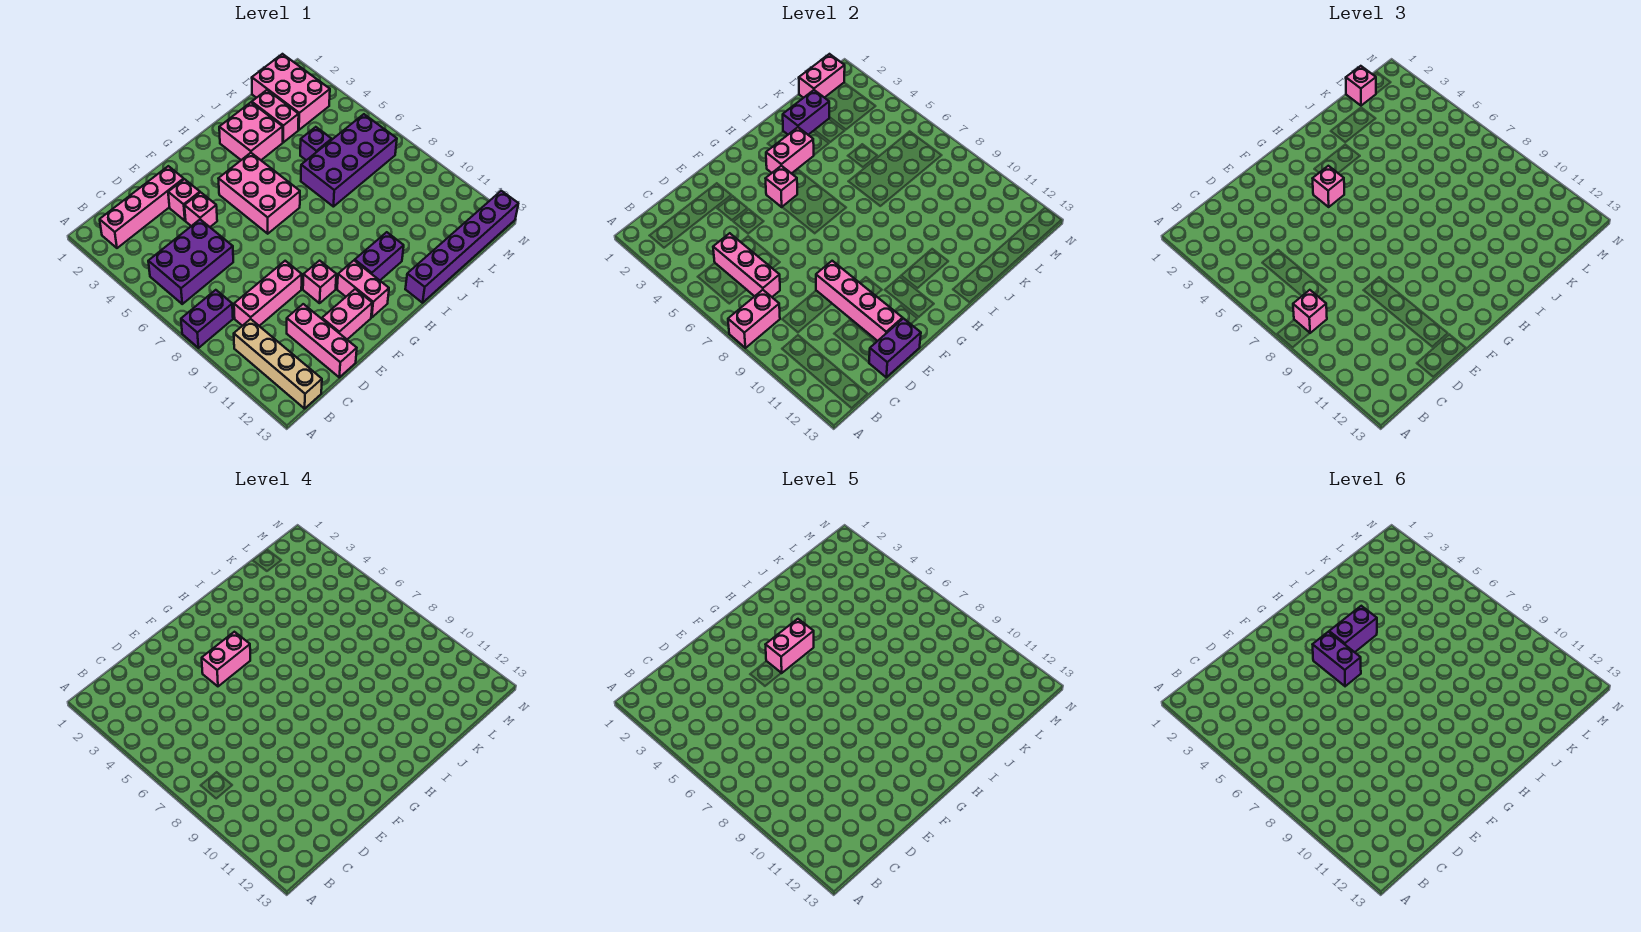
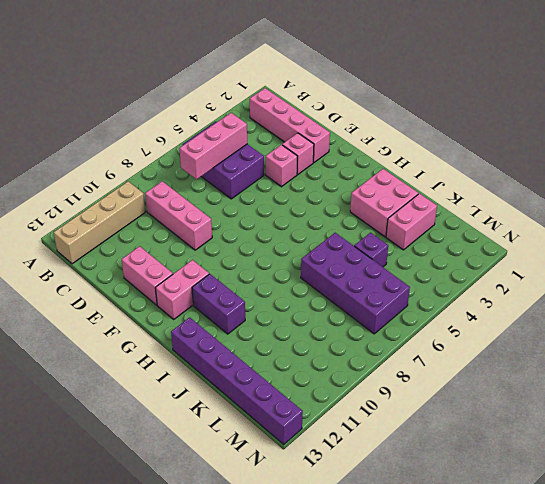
none -> purple brick A8:B8 level 1
none -> pink brick D11:D13 level 1
none -> pink brick F10 level 1
none -> pink brick G4:H6 level 1

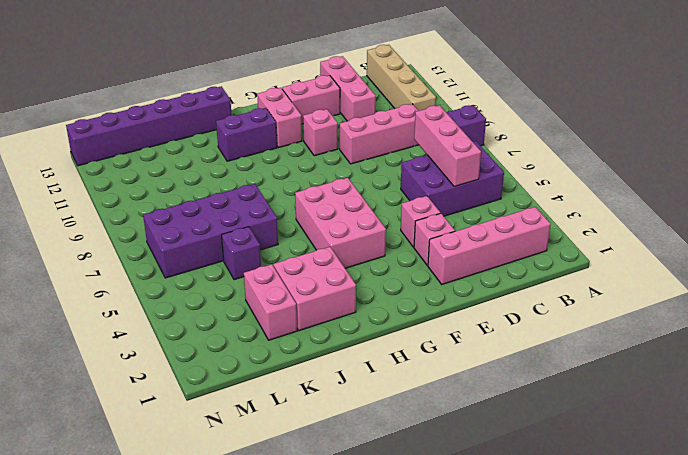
none -> pink brick L1:M3 level 1
none -> pink brick A8:B8 level 2
none -> purple brick D13:E13 level 2
none -> pink brick E9:E12 level 2

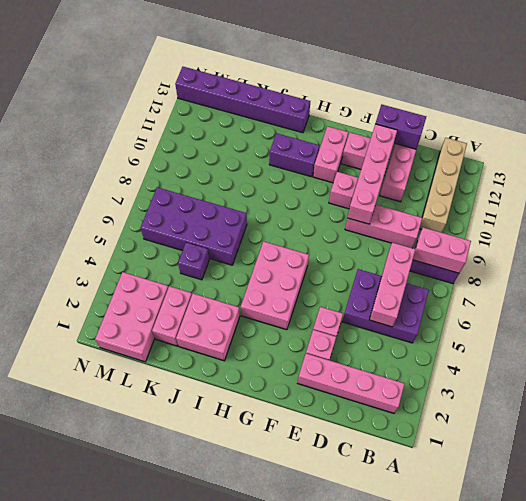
none -> pink brick G4 level 2
none -> pink brick H3:I3 level 2
none -> purple brick J2:K2 level 2
none -> pink brick L1:M1 level 2

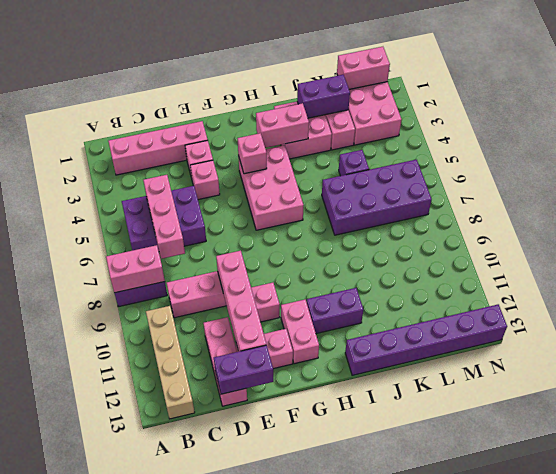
none -> pink brick B8 level 3
none -> pink brick G4 level 3
none -> pink brick L1 level 3
none -> pink brick F4:G4 level 4

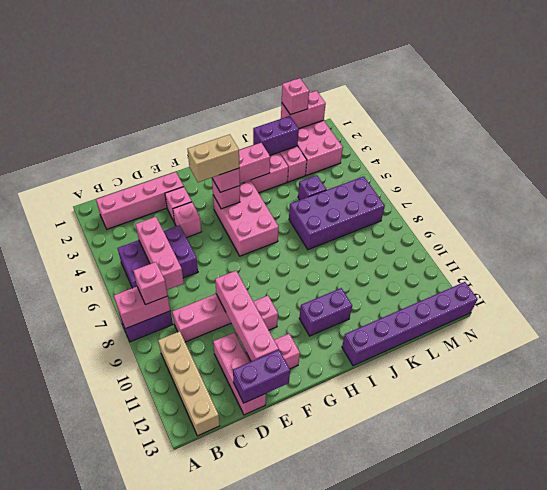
tan brick F4:G4 level 4 -> pink brick F4:G4 level 4
none -> pink brick G11:G12 level 1
none -> pink brick G4:H4 level 5
none -> purple brick G4:G5 level 6
none -> purple brick H4:I4 level 6

